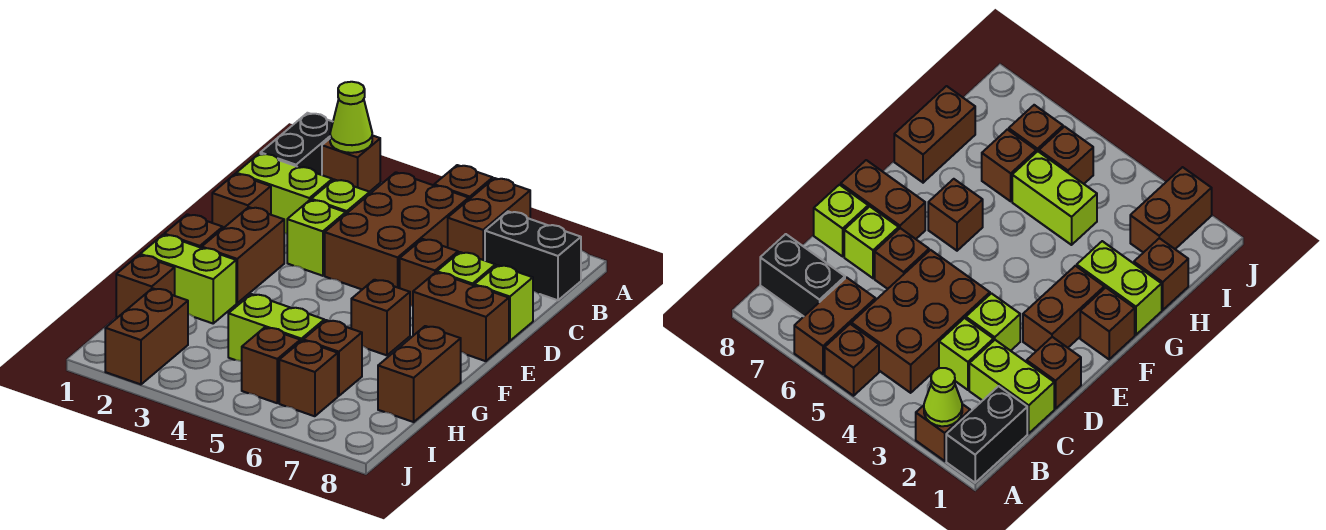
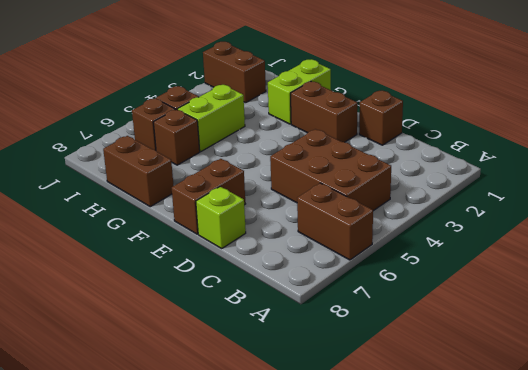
none -> black brick A1:B1 level 1
none -> brown brick A2 level 1
none -> brown brick A5 level 1

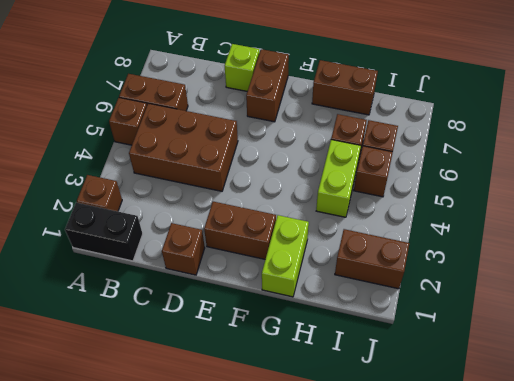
none -> black brick B7:B8 level 1
none -> lime brick C1:C2 level 1
none -> lime brick C3 level 1

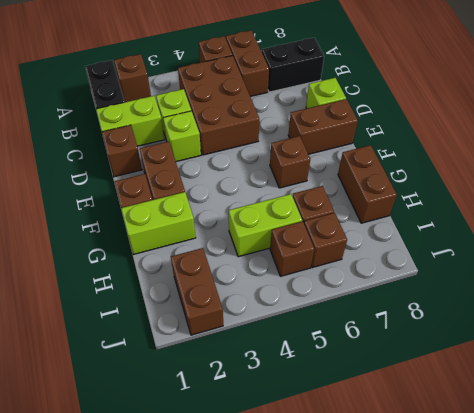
none -> brown brick D6 level 1
none -> lime brick D7 level 1
none -> brown brick H1 level 1

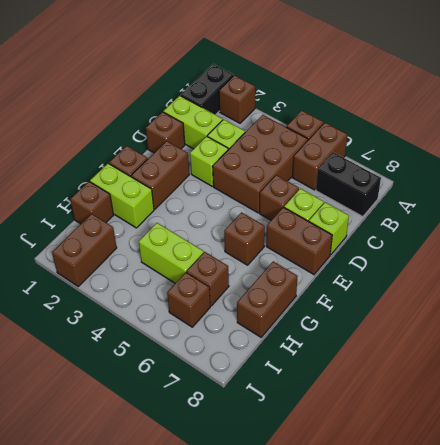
none -> brown brick I5 level 1
none -> lime cone A2 level 2

